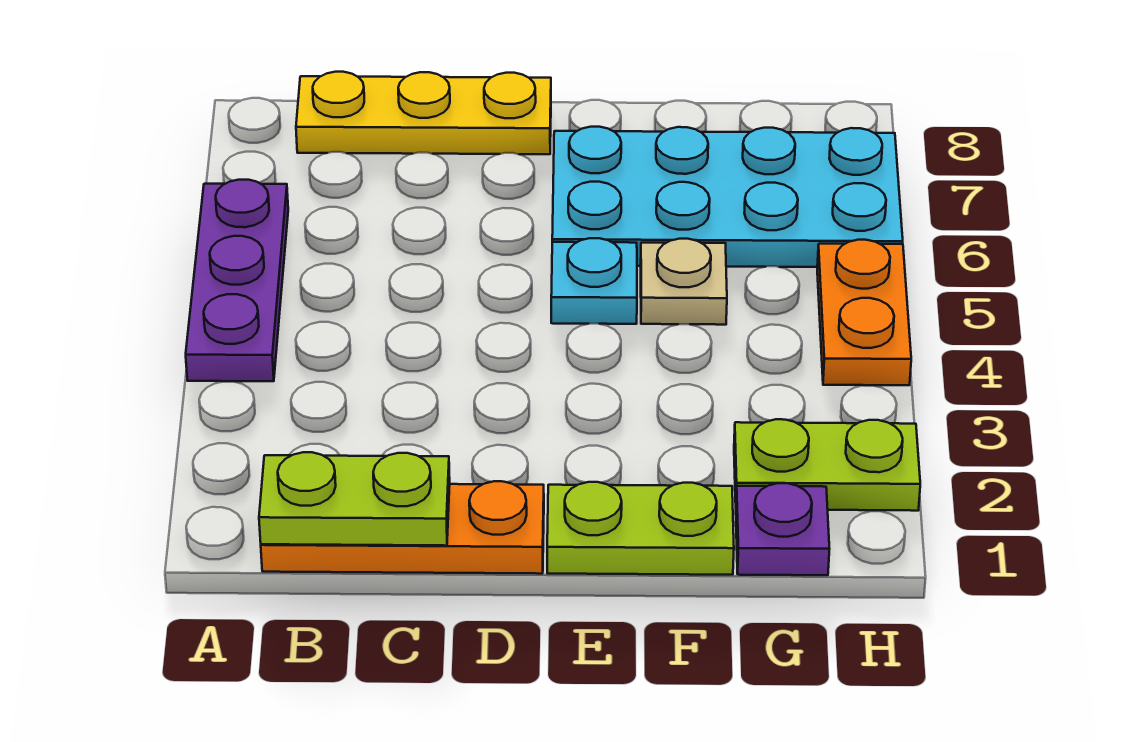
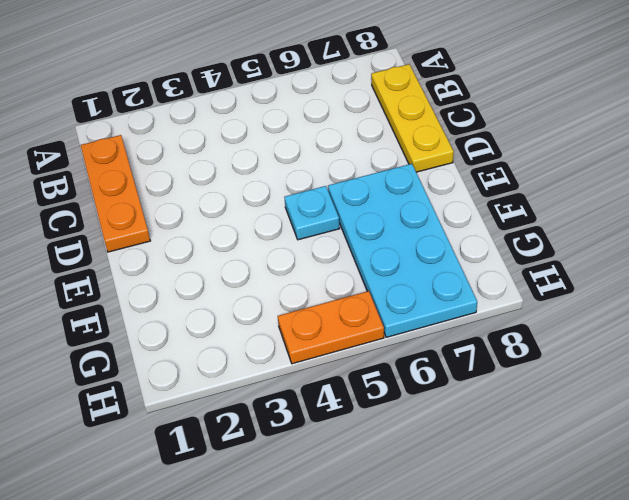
none -> purple plate A4:A6 level 1
none -> lime plate E1:F1 level 1

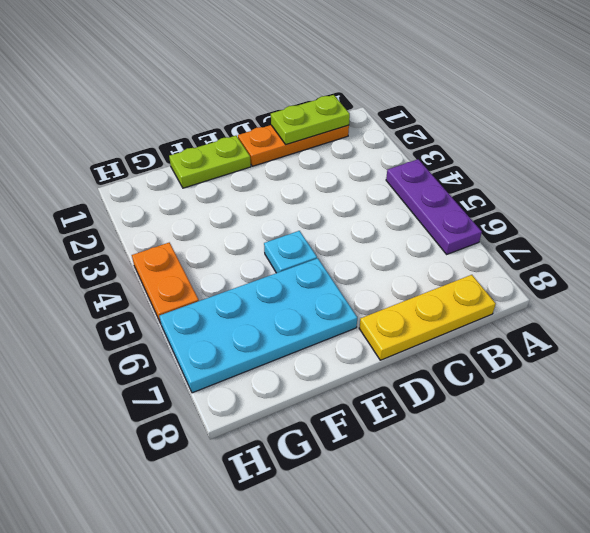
none -> tan plate F5 level 1
none -> purple plate G1 level 1

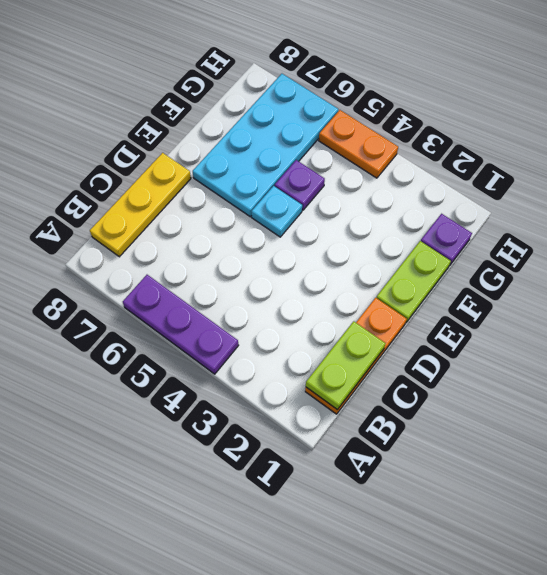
purple plate F5 level 1 -> tan plate F5 level 1
none -> lime plate G2:H2 level 1

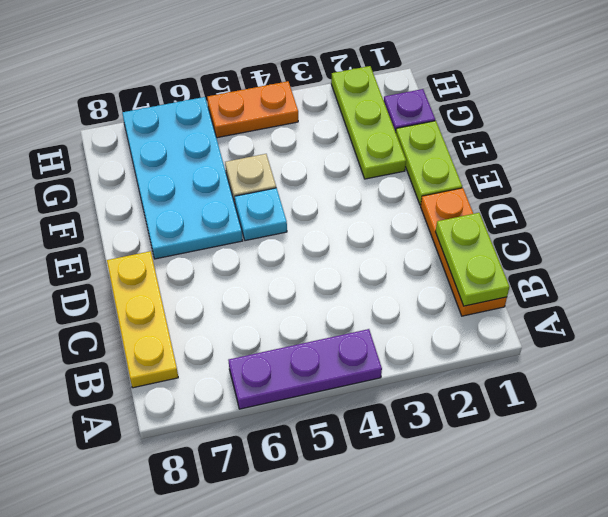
lime plate F2:H2 level 1 -> lime plate G2:H2 level 1

